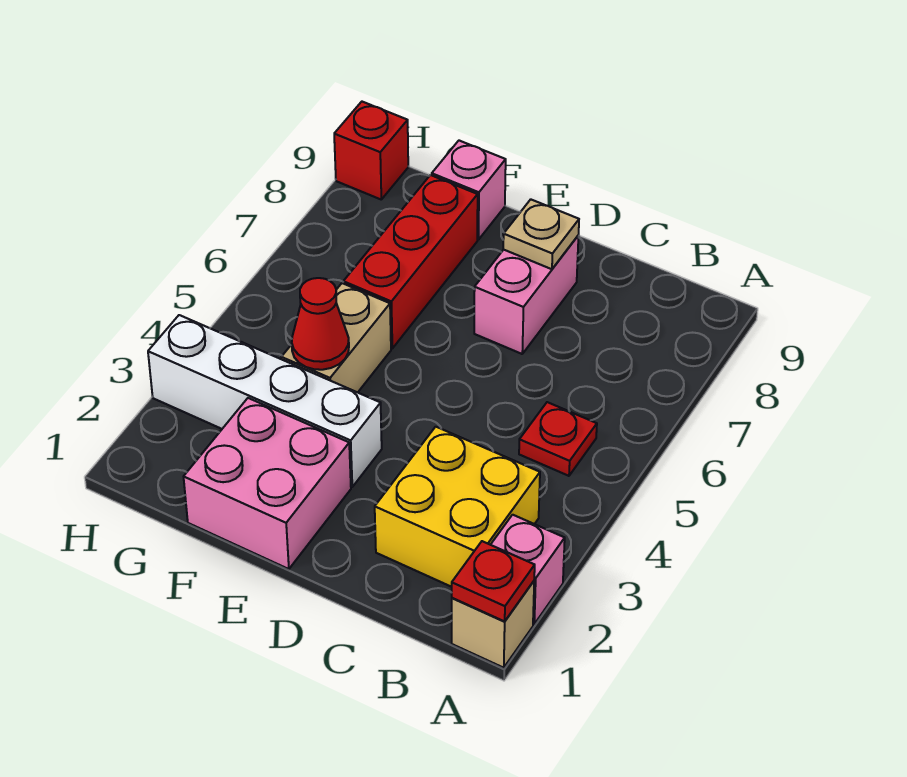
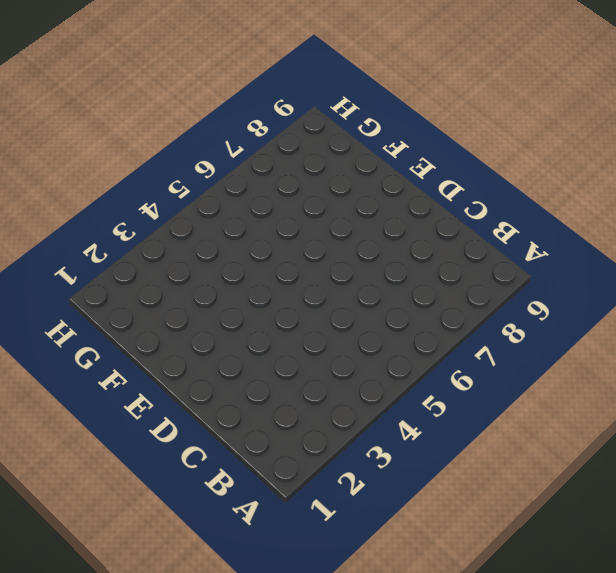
none -> tan brick A1 level 1
none -> pink brick A2 level 1
none -> yellow brick B2:C3 level 1

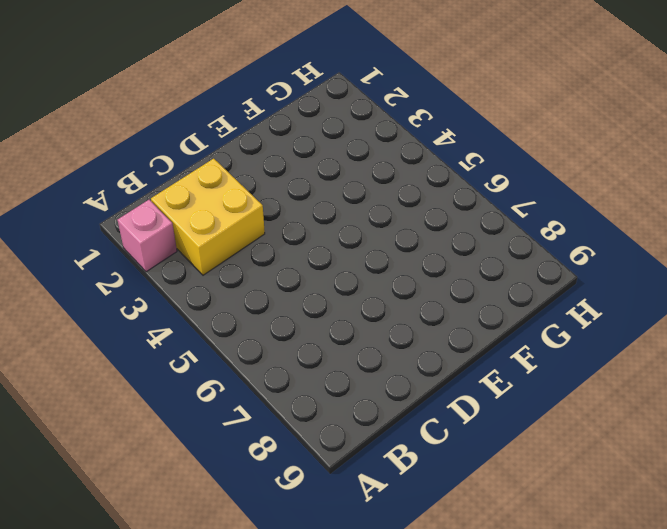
none -> tan brick A1 level 1
none -> red plate B5 level 1
none -> pink brick D7:D8 level 1

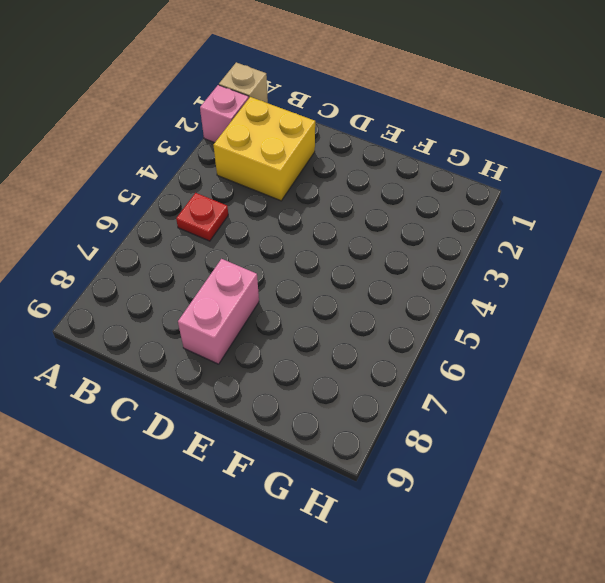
none -> pink brick E1:F2 level 1
none -> white brick E3:H3 level 1
none -> tan brick F4:F5 level 1

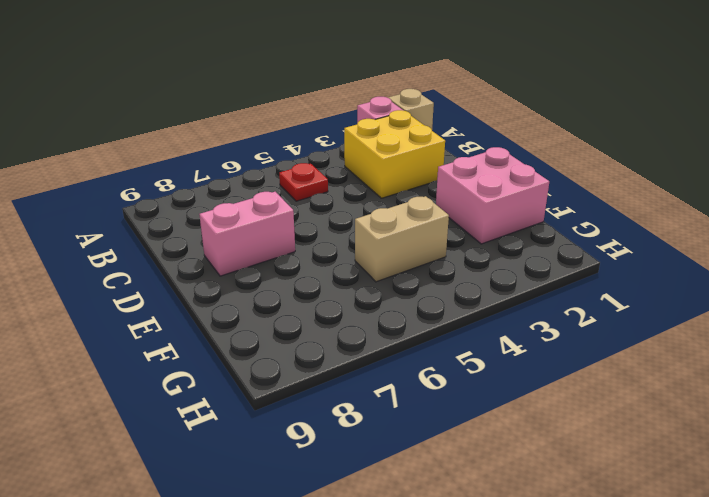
none -> white brick E3:H3 level 1
none -> red brick F6:F8 level 1
none -> pink brick F9 level 1

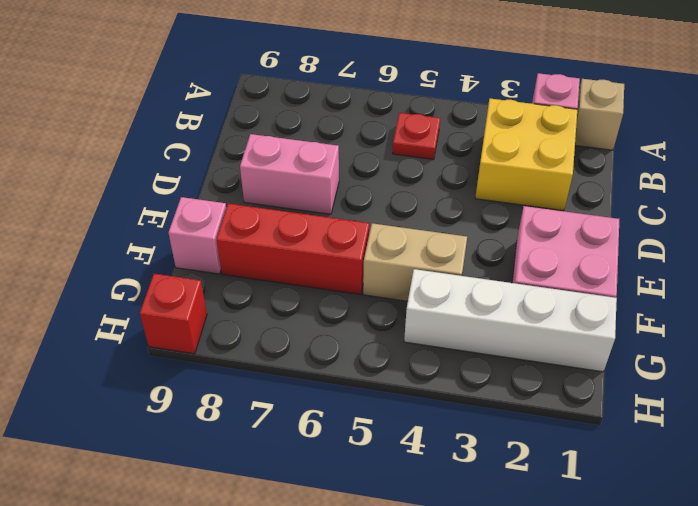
white brick G1:G4 level 1 -> white brick E3:H3 level 1
none -> red plate A1 level 2
none -> tan plate D8 level 2
none -> red cone F4 level 2

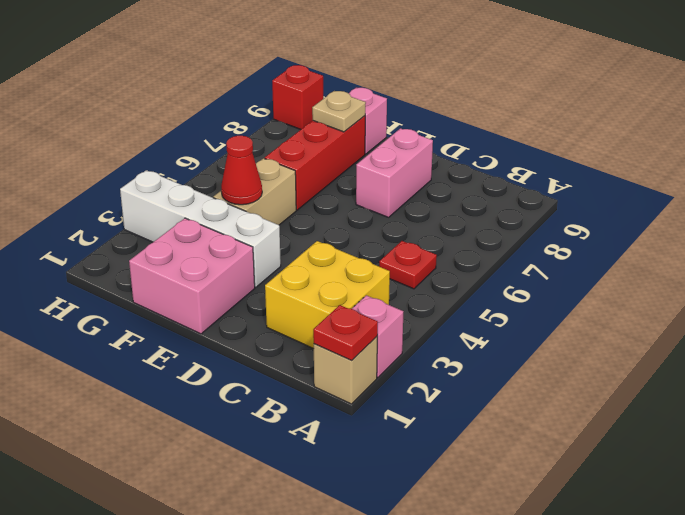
tan plate F8 level 2 -> tan plate D8 level 2

